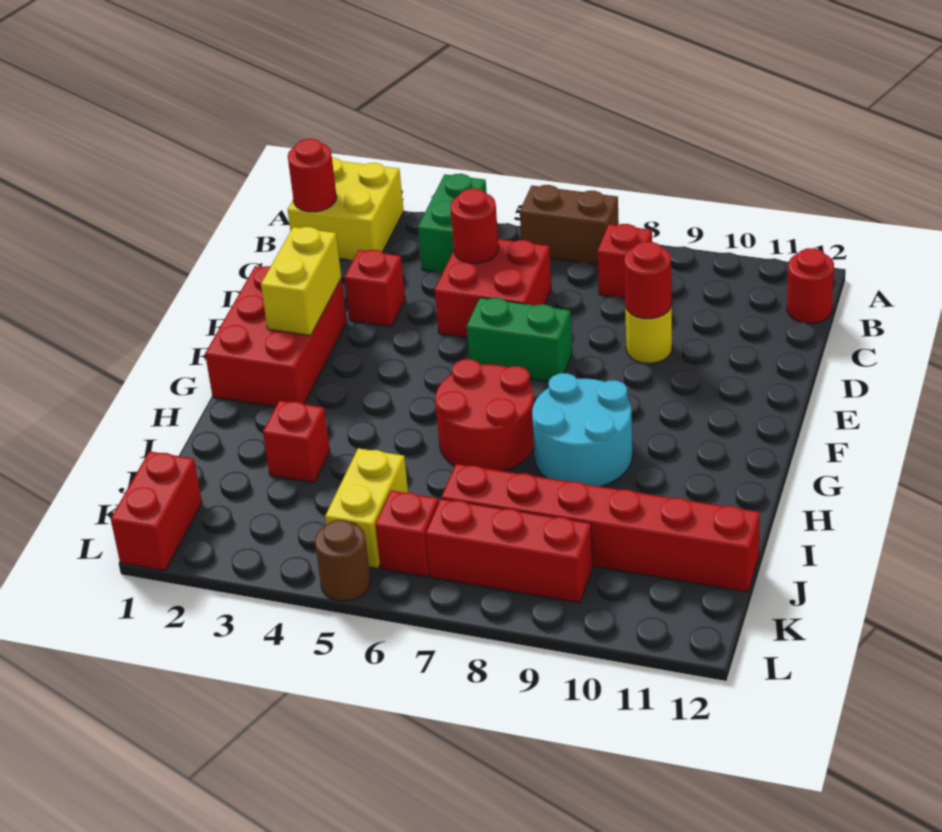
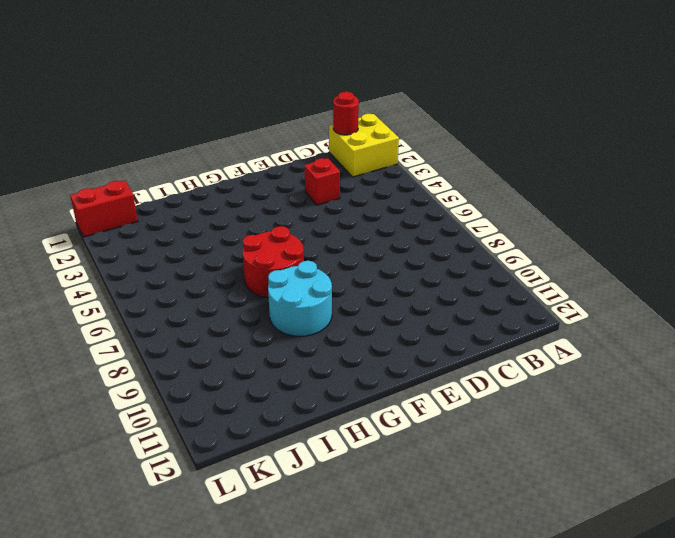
none -> green brick A4:B4 level 1
none -> brown brick A6:A7 level 1
none -> red brick B8 level 1

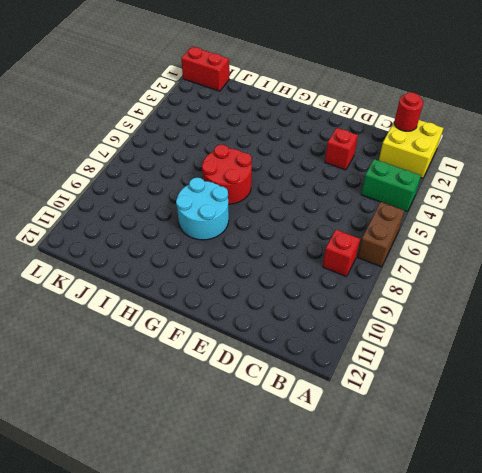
none -> red round brick B12 level 1
none -> red brick C5:D6 level 1
none -> yellow round brick D9 level 1

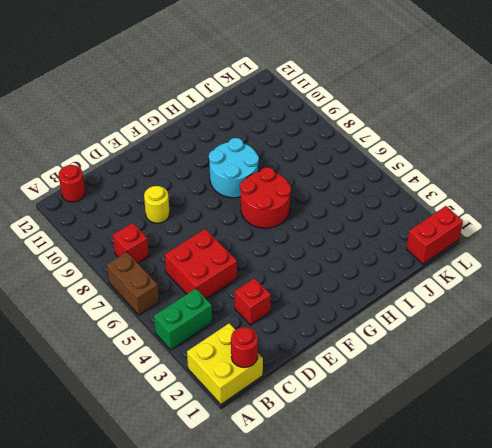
none -> red brick E1:G2 level 1
none -> green brick E6:E7 level 1
none -> red brick I3 level 1

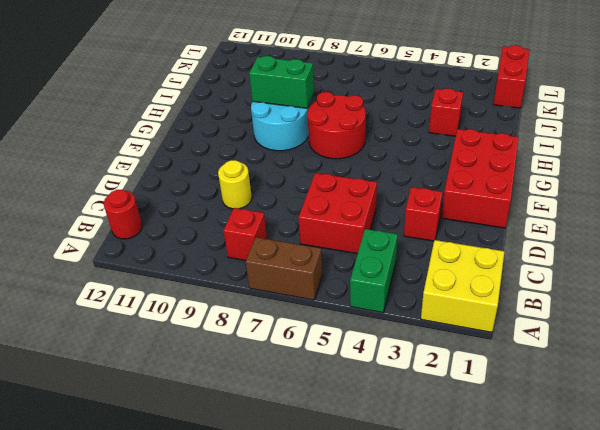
green brick H8:H9 level 2 -> green brick E6:E7 level 1
none -> yellow brick J5:K5 level 1
none -> red brick J7:J12 level 1
none -> red brick K6 level 1

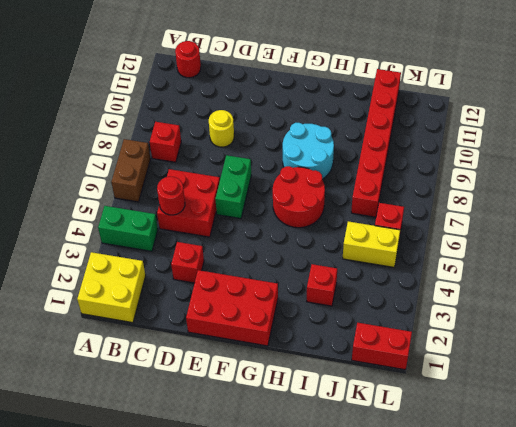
none -> red brick K7:K9 level 1
none -> brown round brick L5 level 1
none -> red round brick B1 level 2

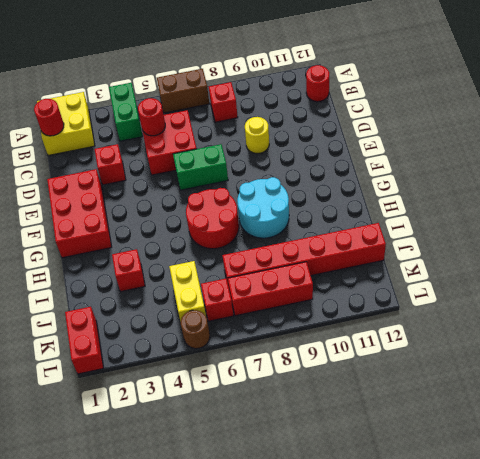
none -> red round brick D9 level 2
none -> yellow brick E2:F2 level 2

